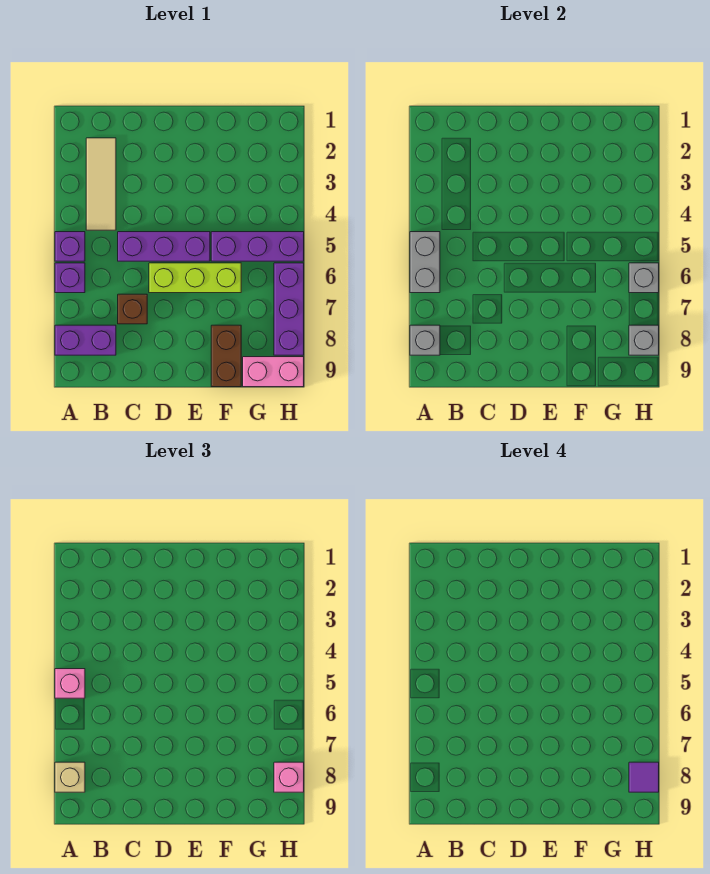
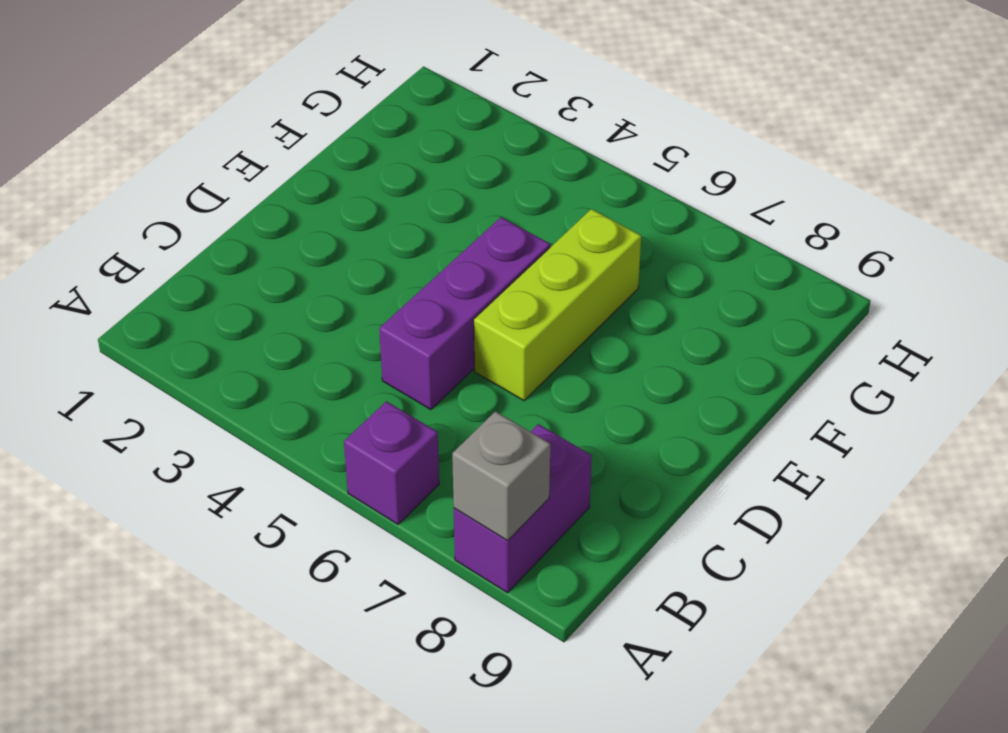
none -> purple brick A5 level 1
none -> tan tile B2:B4 level 1
none -> brown brick C7 level 1

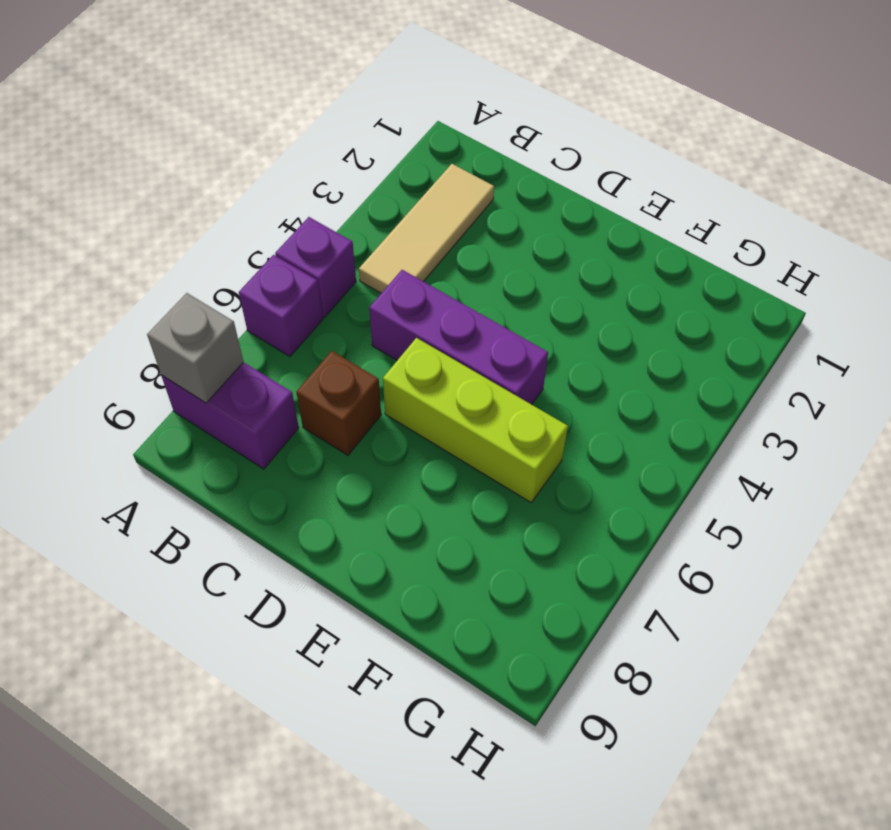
none -> purple brick F5:H5 level 1
none -> brown brick F8:F9 level 1
none -> pink brick G9:H9 level 1

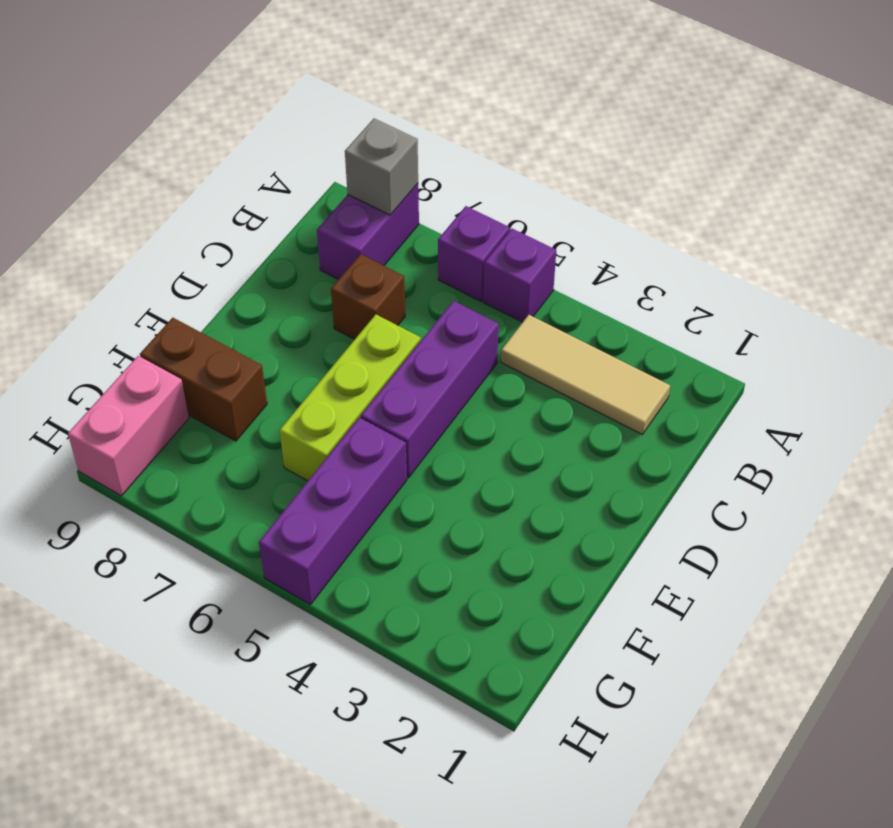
none -> purple brick H6:H8 level 1
none -> grey brick A5:A6 level 2
none -> grey brick H6 level 2

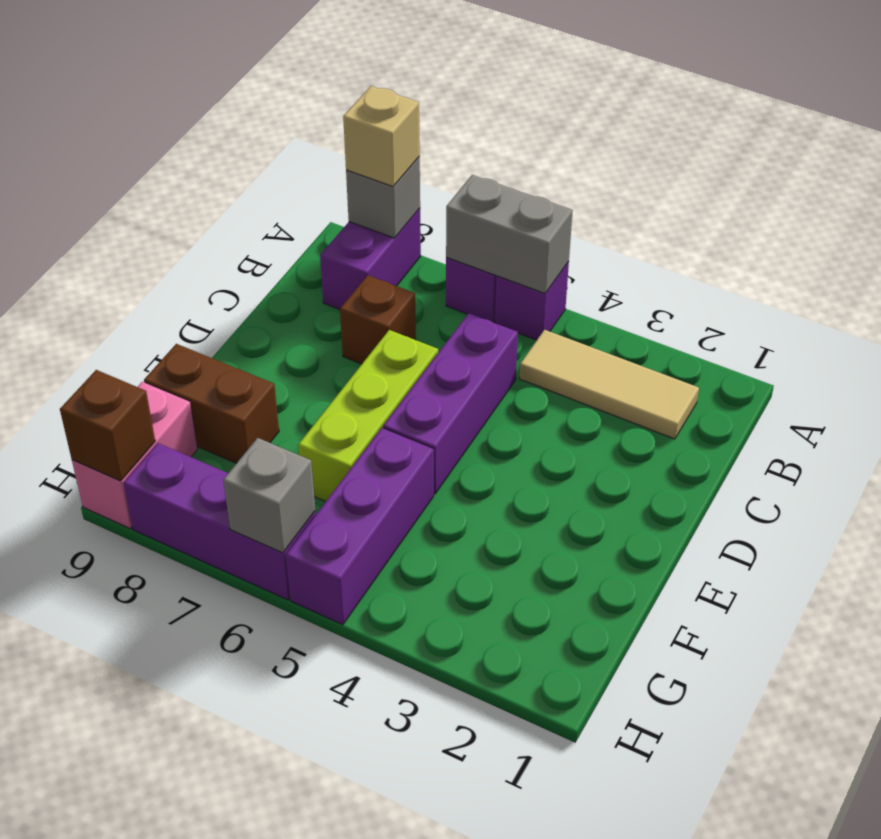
brown brick H9 level 2 -> none
none -> grey brick H8 level 2
none -> pink brick A5 level 3
none -> pink brick H8 level 3

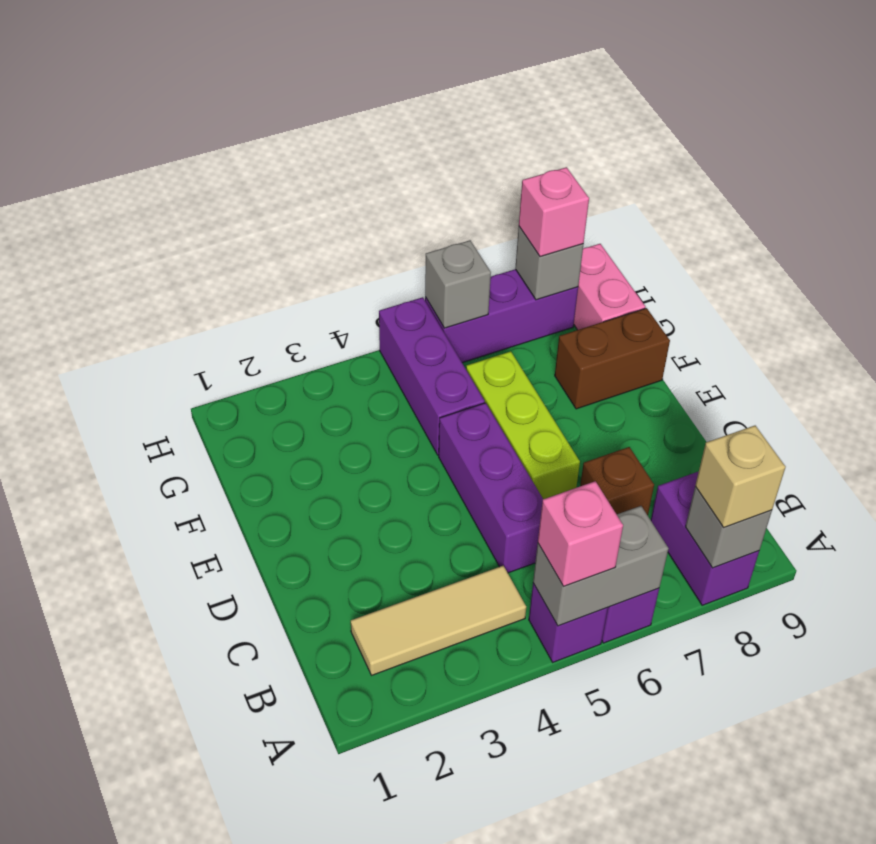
none -> purple tile H8 level 4

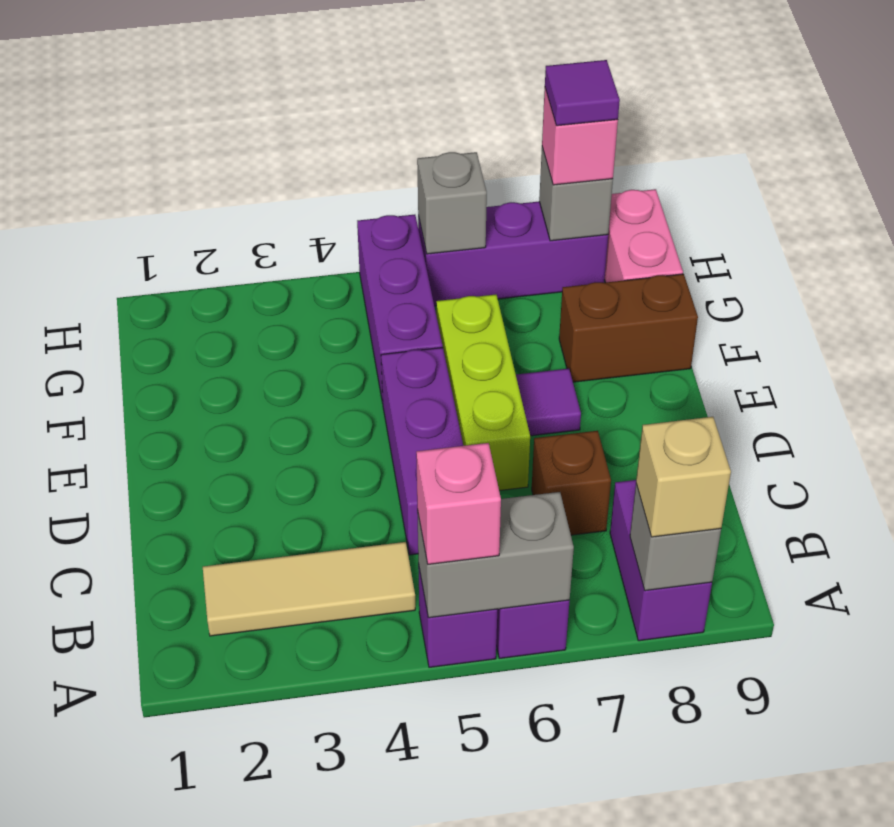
purple tile E7 level 1 -> none

